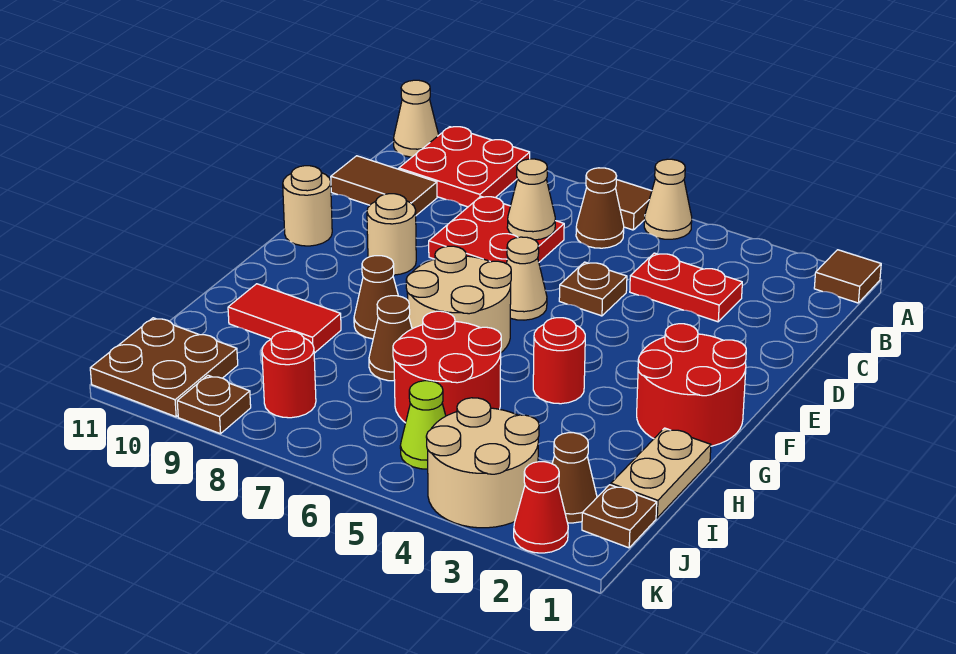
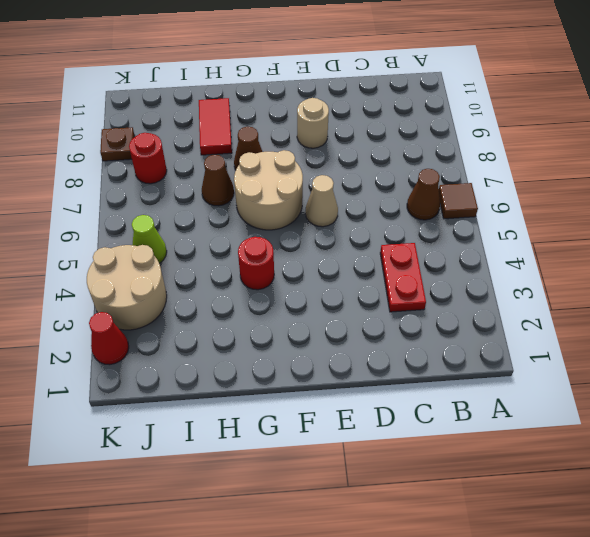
none -> brown tile A1 level 1
none -> tan cone A5 level 1
none -> red plate A9:B10 level 1
none -> tan cone A11 level 1

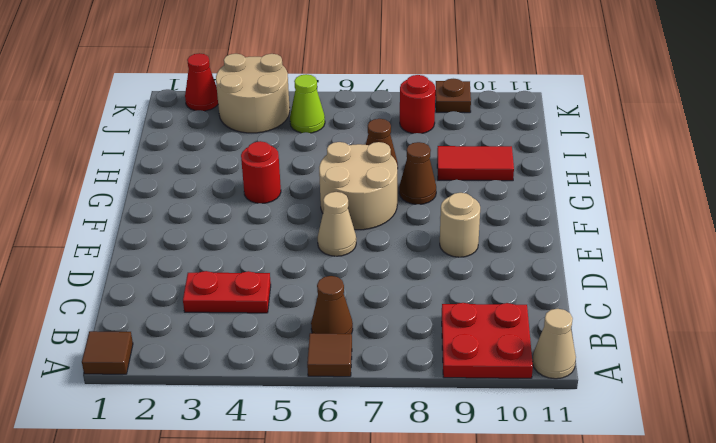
none -> tan cone A5 level 1
none -> red plate C7:D8 level 1
none -> brown tile C10:C11 level 1
none -> brown plate D5 level 1

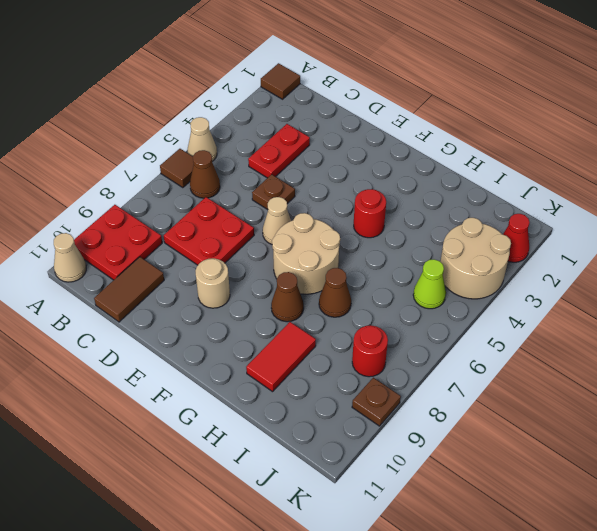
none -> tan round brick E11 level 1
none -> red round brick F1:G2 level 1
none -> tan plate H1:I1 level 1
none -> red round brick H5:I6 level 1

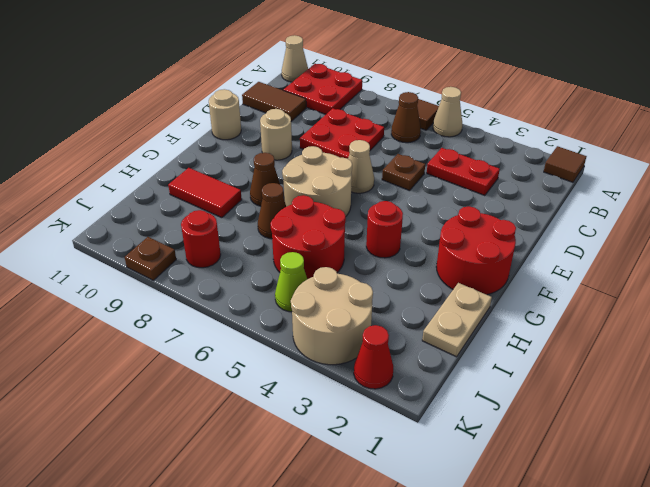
none -> brown plate J1 level 1
none -> brown cone J2 level 1
none -> brown plate J10:K11 level 1
none -> tan cone C7 level 2

